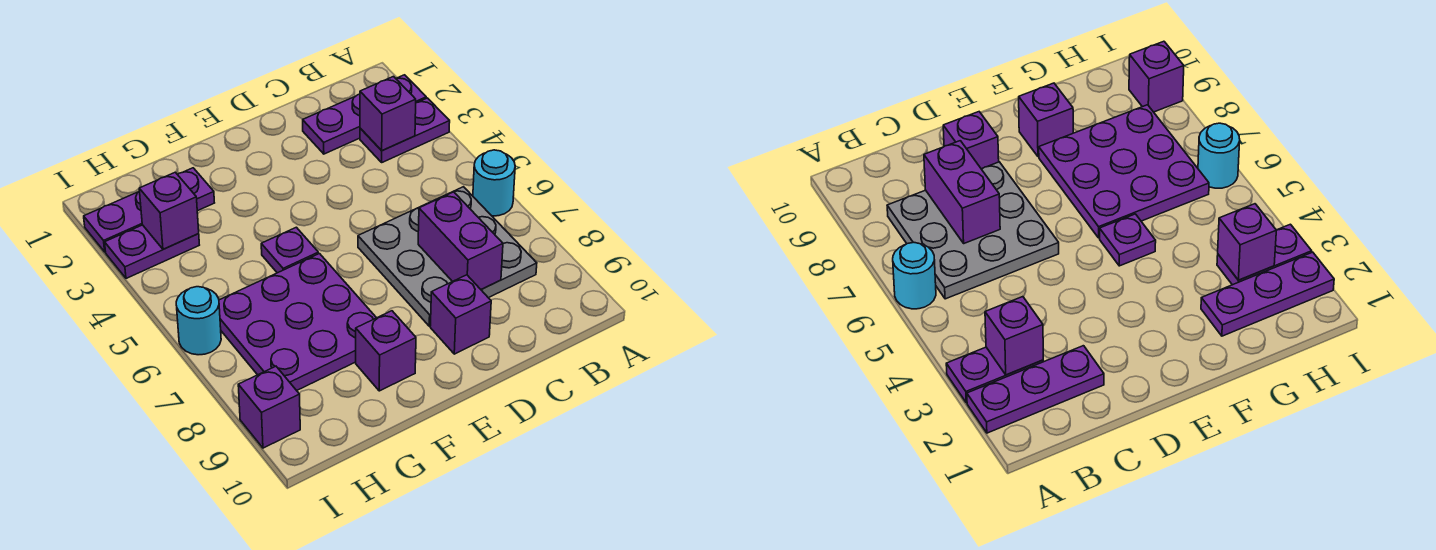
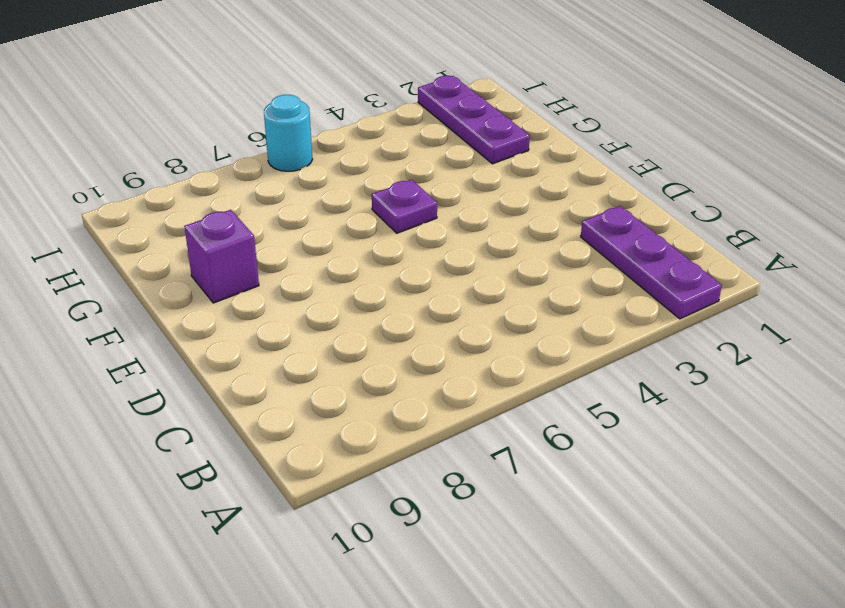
none -> purple plate A3:B3 level 1
none -> cyan round brick A6 level 1
none -> grey plate B6:D8 level 1

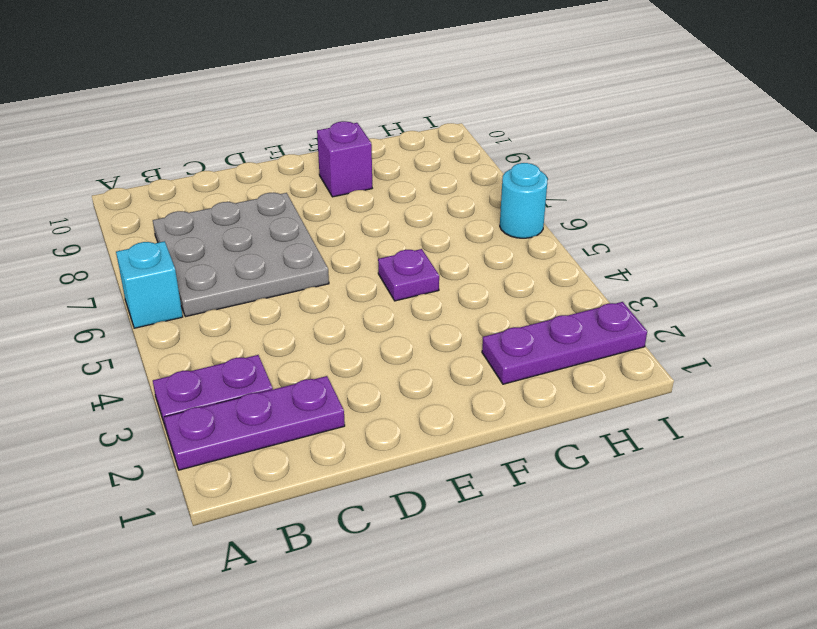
cyan brick A6 level 1 -> cyan round brick A6 level 1
none -> purple brick D9 level 1
none -> purple plate F6:H8 level 1
none -> purple plate H3:I3 level 1

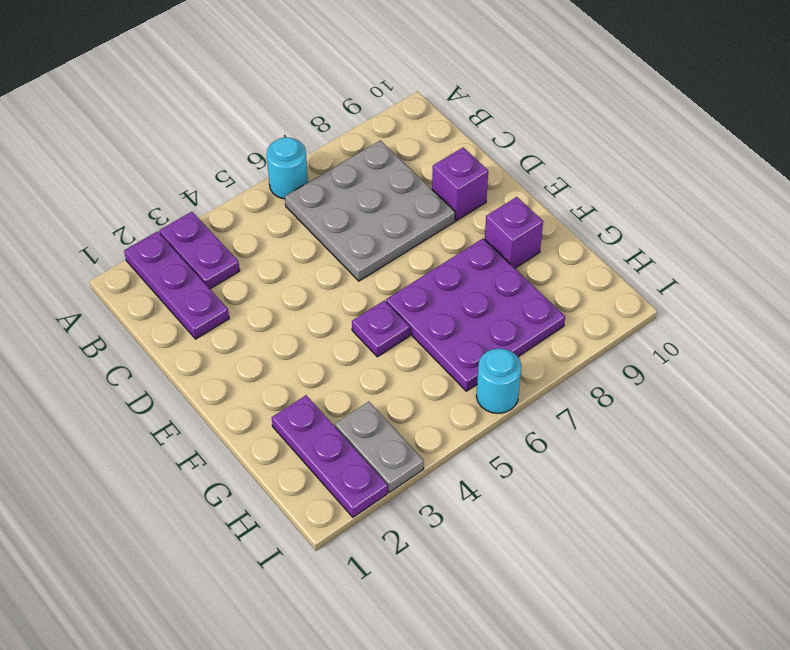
grey plate H3:I3 level 1 -> purple plate H3:I3 level 1
none -> purple brick I9 level 1
none -> purple brick B3 level 2
none -> purple brick C7:C8 level 2

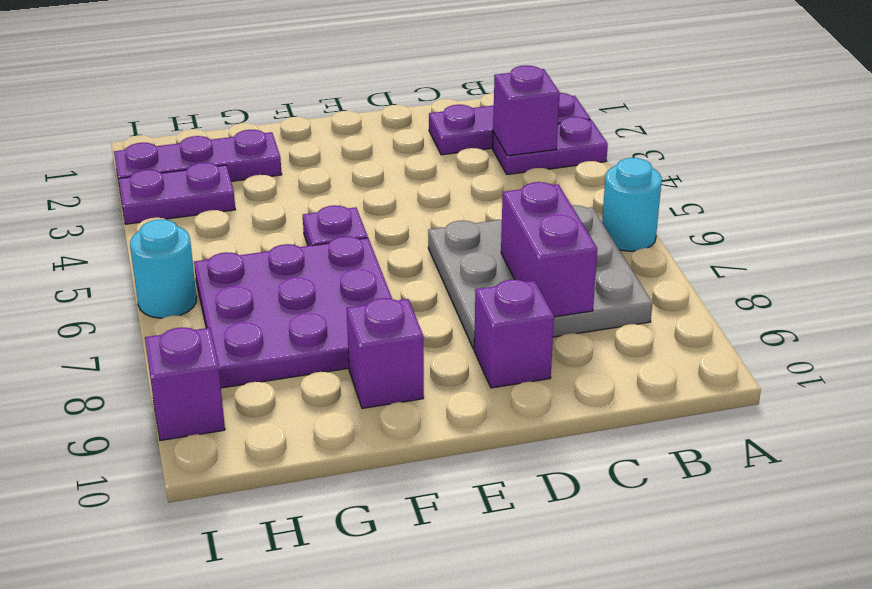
none -> purple brick H3 level 2

